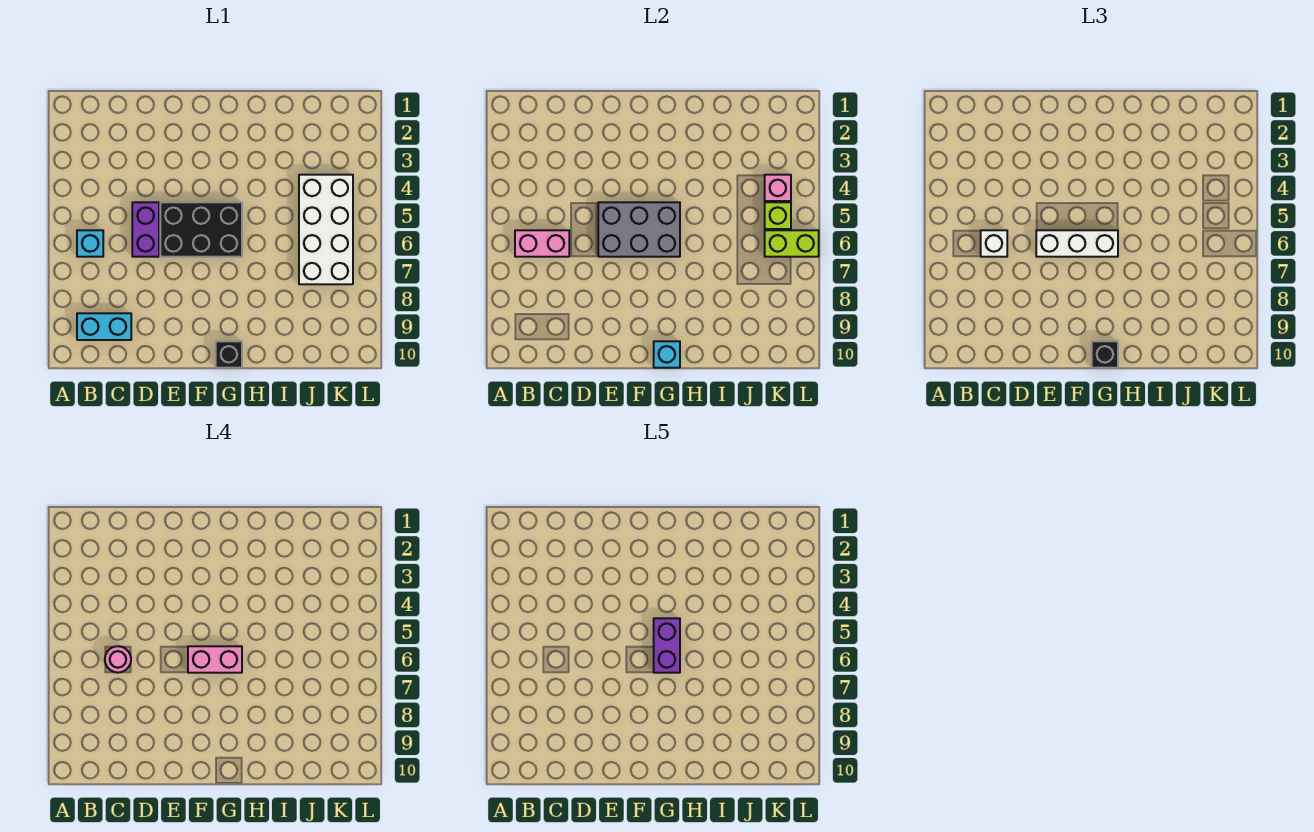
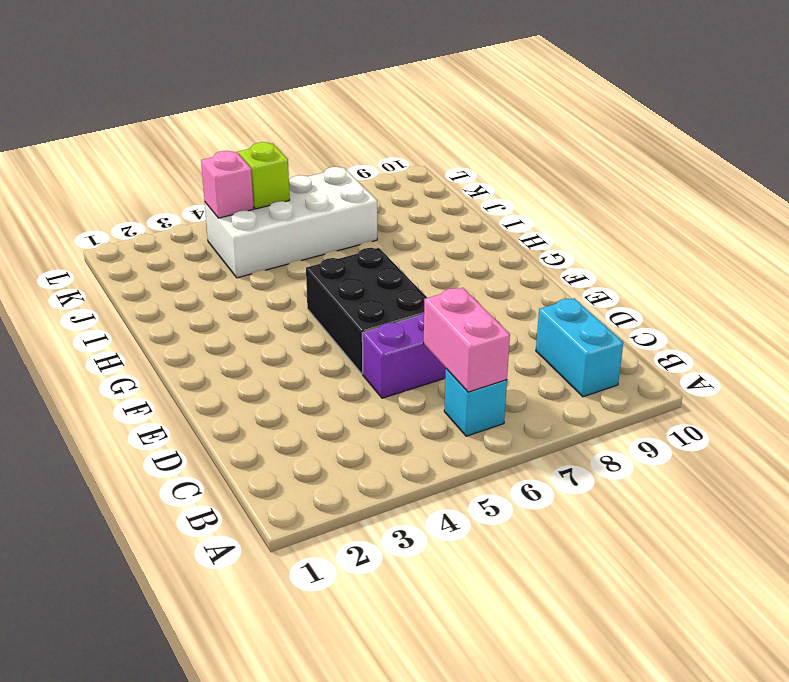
none -> black brick G10 level 1
none -> grey brick E5:G6 level 2
none -> cyan brick G10 level 2

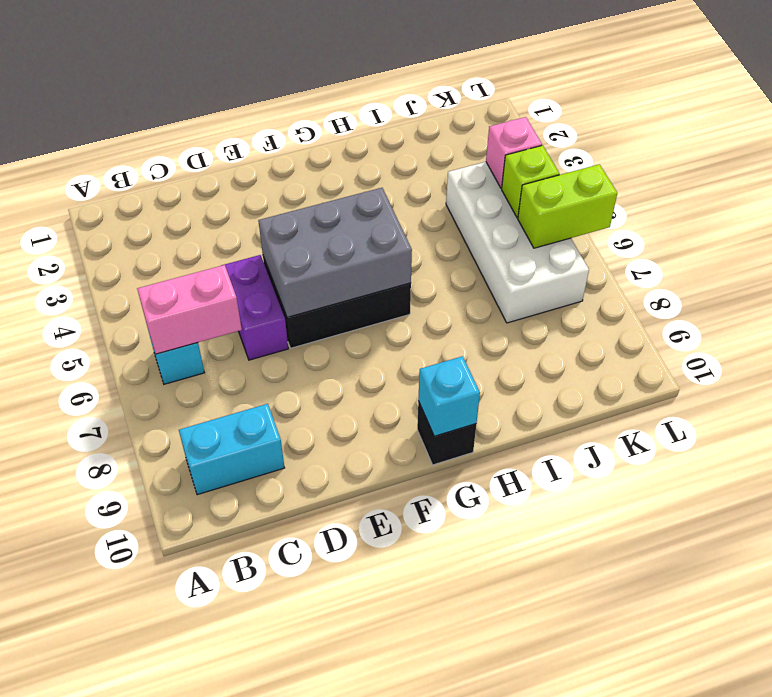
none -> white brick C6 level 3
none -> white brick E6:G6 level 3
none -> black brick G10 level 3

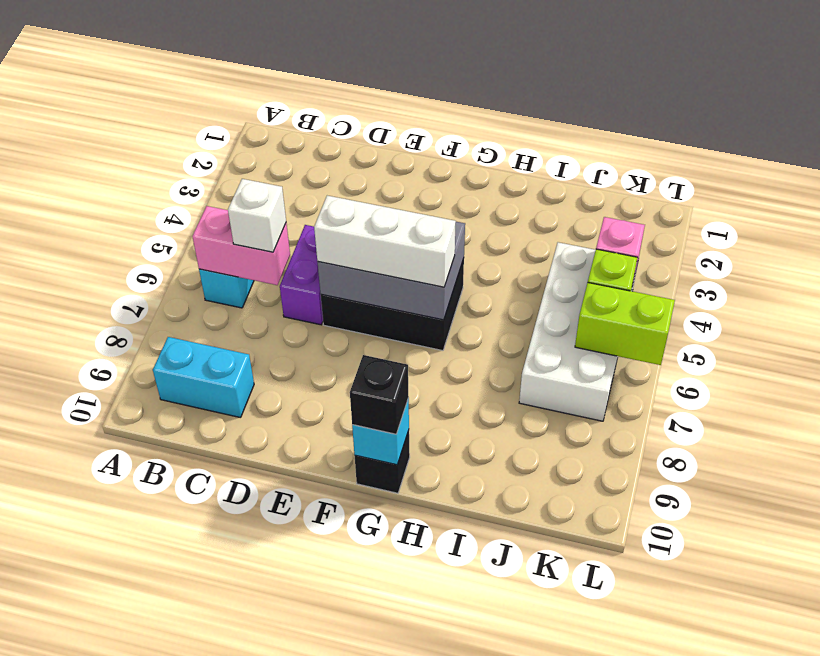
none -> pink round brick C6 level 4
none -> pink brick F6:G6 level 4
none -> purple brick G5:G6 level 5

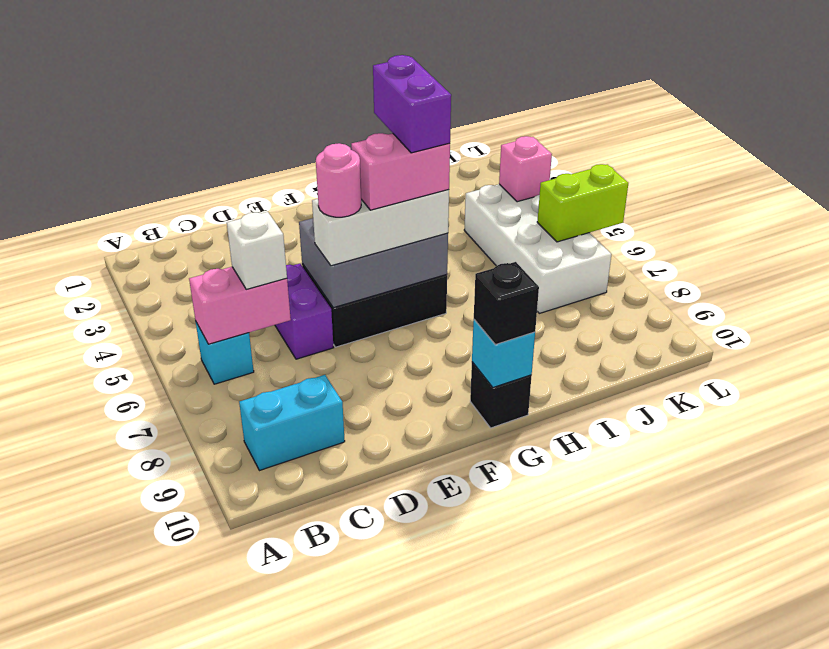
pink round brick E6 level 4 -> pink round brick C6 level 4
none -> lime brick K5 level 2

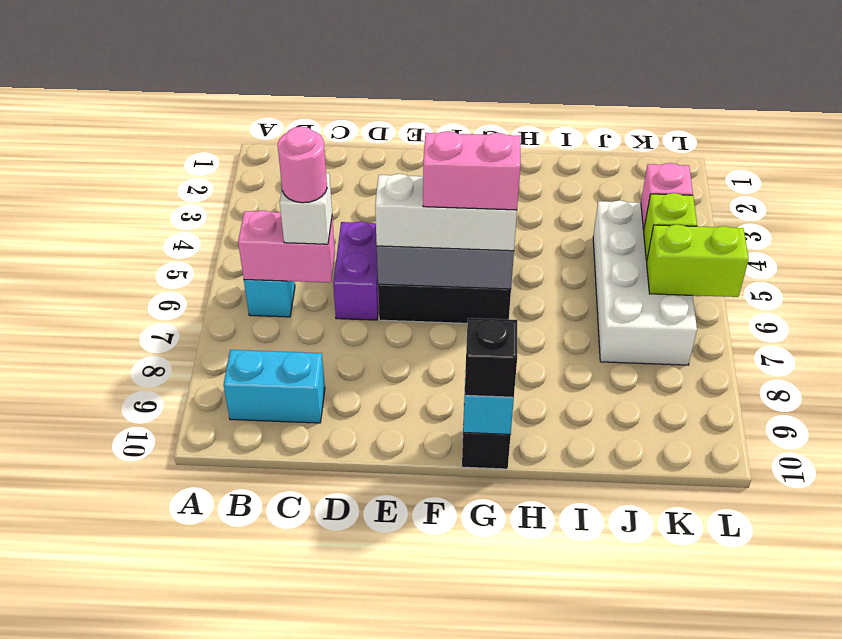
none -> purple brick G5:G6 level 5

